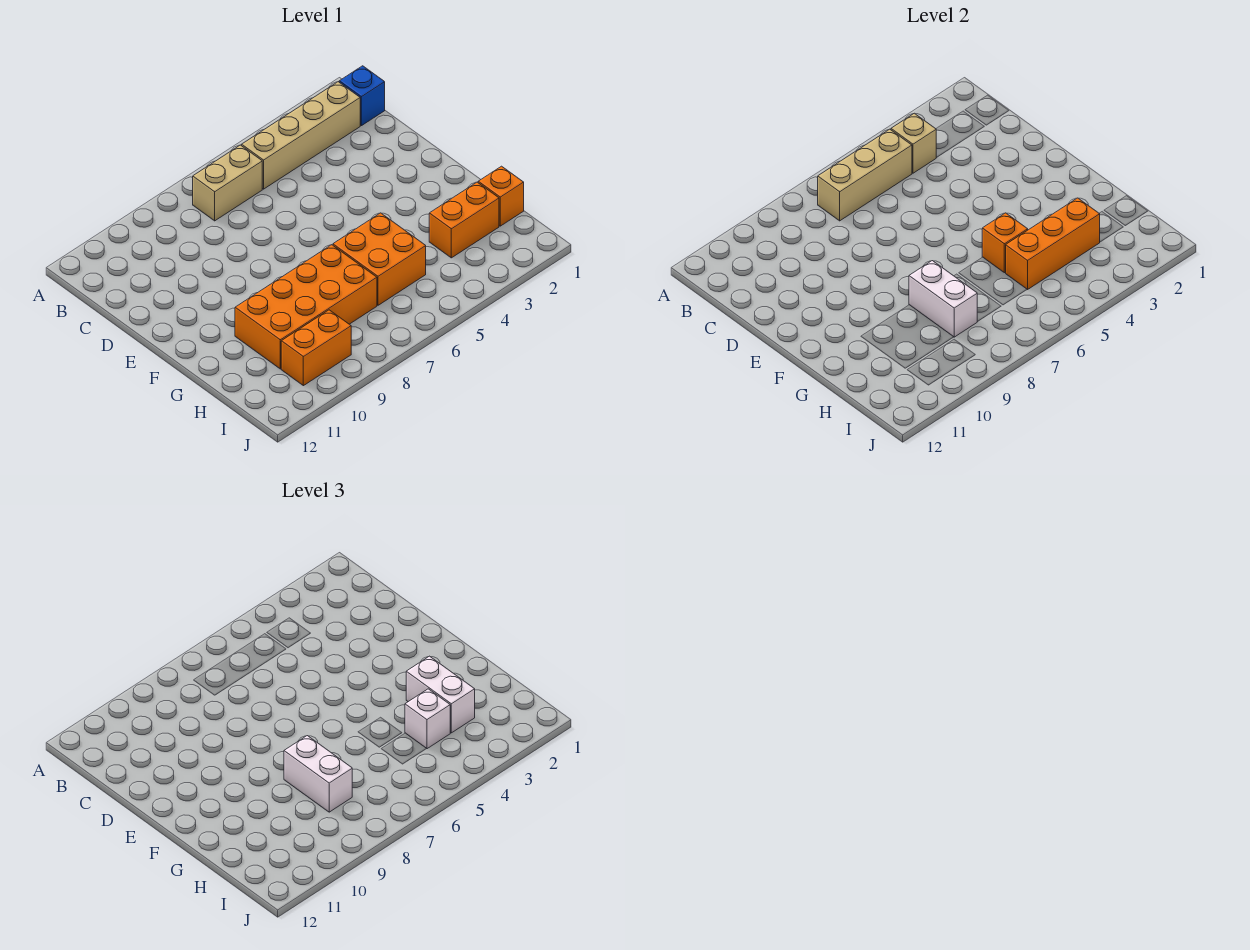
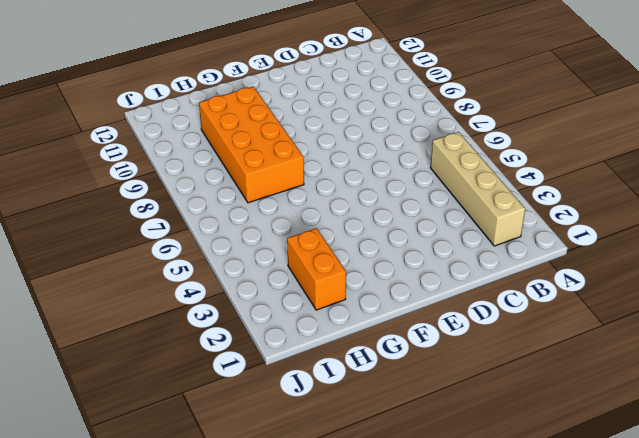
none -> blue brick B1 level 1
none -> tan brick B6:B7 level 1
none -> orange brick G5:H6 level 1

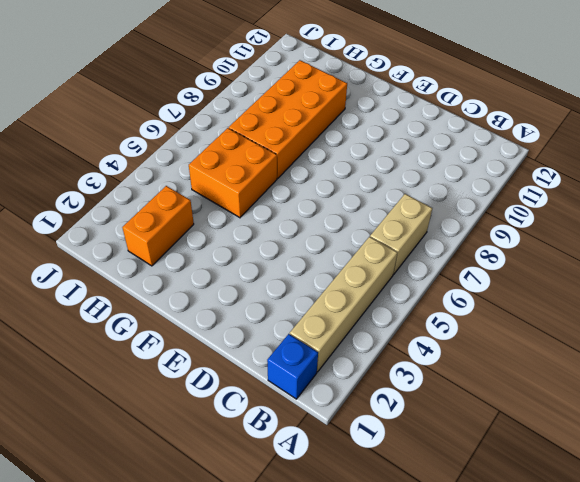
none -> orange brick H1 level 1
none -> orange brick I9:I10 level 1
none -> tan brick B4 level 2

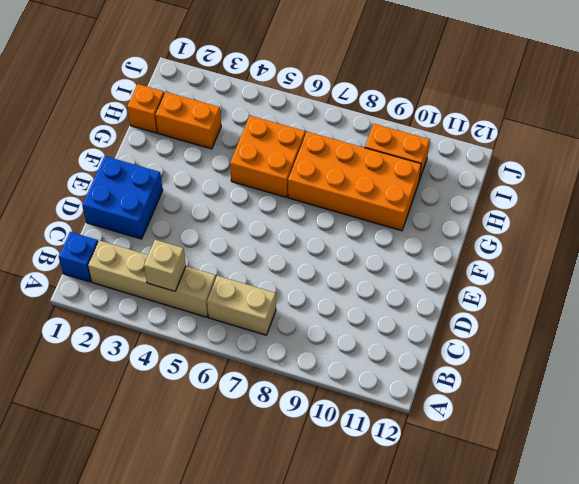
blue brick D1:E2 level 1 -> none
none -> tan brick B5:B7 level 2
none -> orange brick G5 level 2
none -> white brick G8:H8 level 2

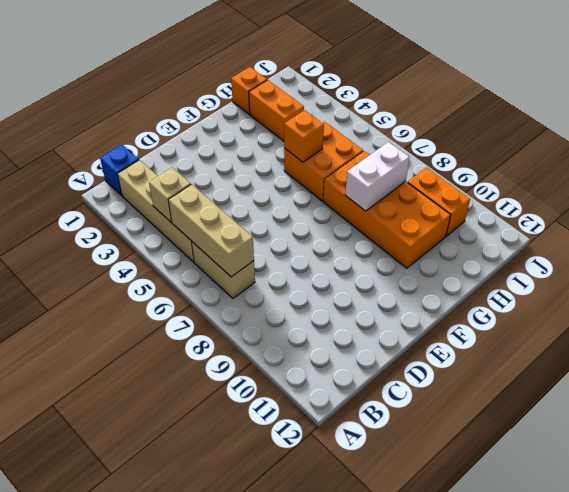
none -> orange brick H3:H5 level 2
none -> white brick G3:H3 level 3
none -> white brick G8:H8 level 3

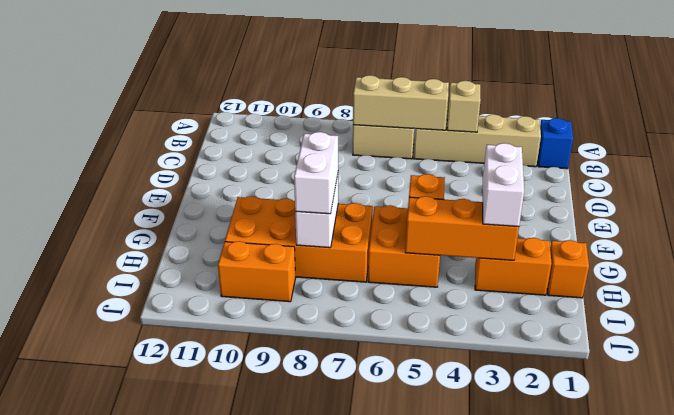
none -> white brick H4 level 3

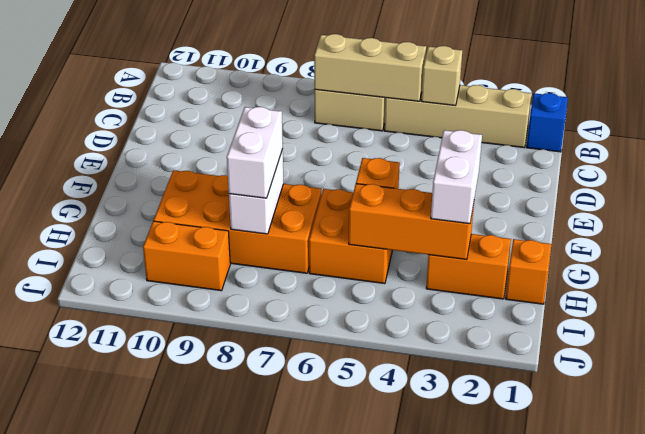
none -> white brick H4 level 3

